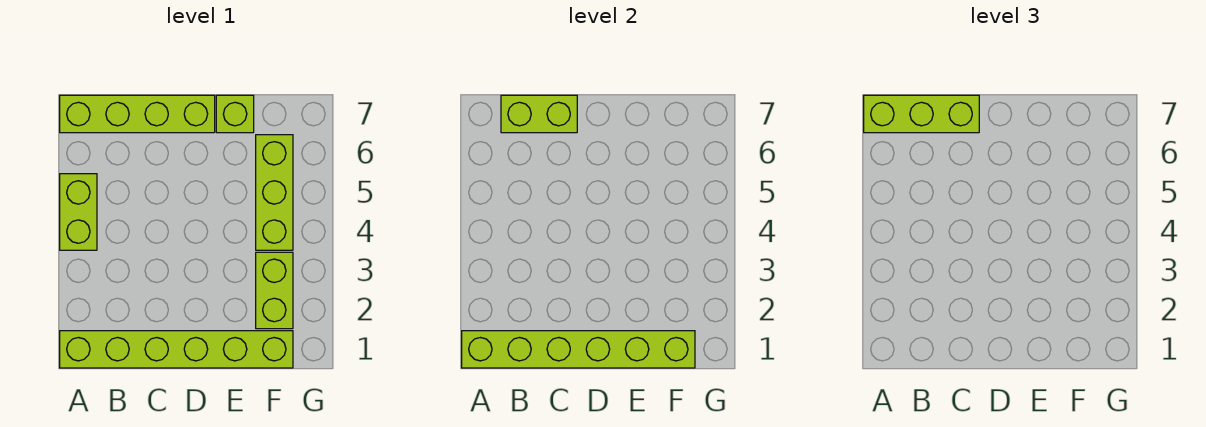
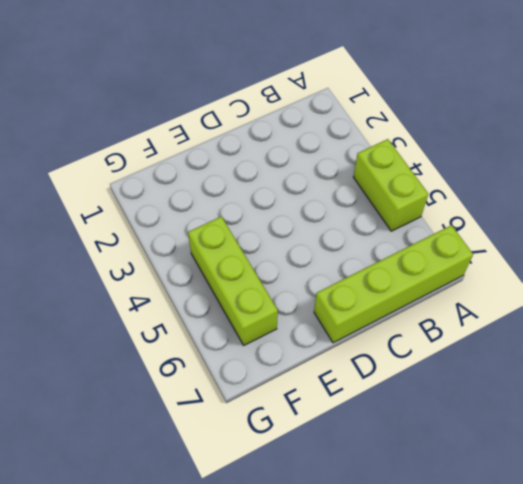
none -> lime brick A1:F1 level 1
none -> lime brick E7 level 1

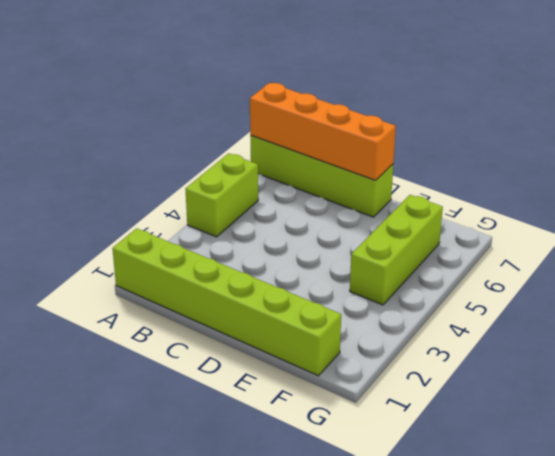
orange brick A7:D7 level 2 -> lime brick B7:C7 level 2
none -> lime brick E7 level 1
none -> lime brick F2:F3 level 1

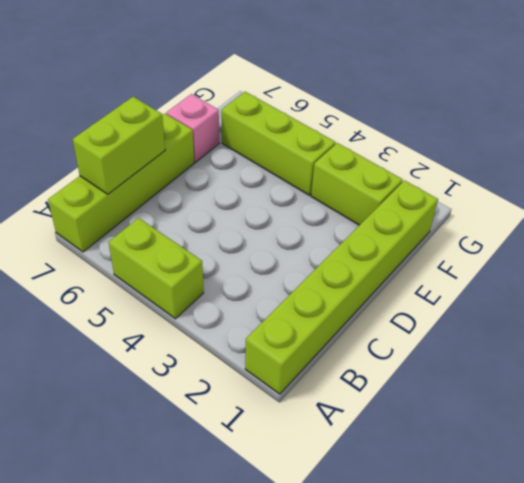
pink brick E7 level 1 -> lime brick E7 level 1
none -> lime brick A1:F1 level 2
none -> lime brick A7:C7 level 3

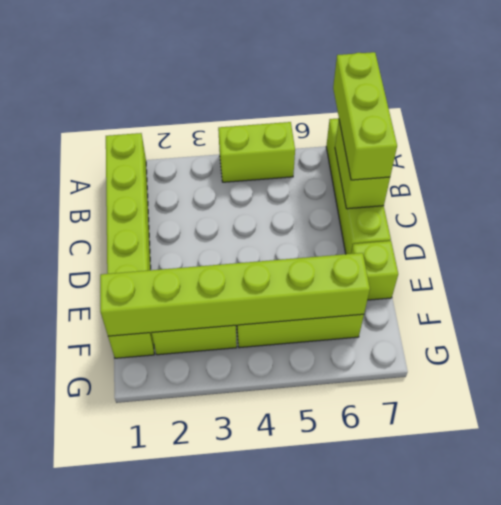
lime brick F1:F6 level 2 -> lime brick A1:F1 level 2

